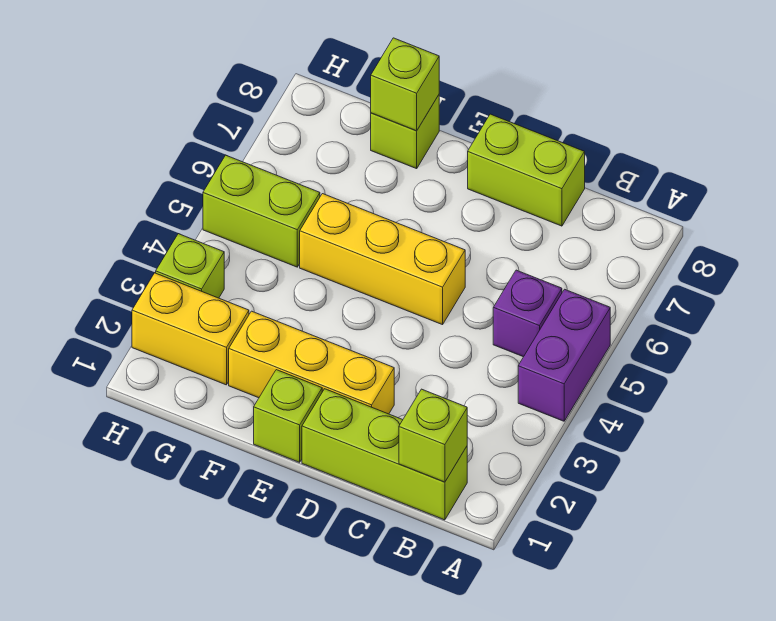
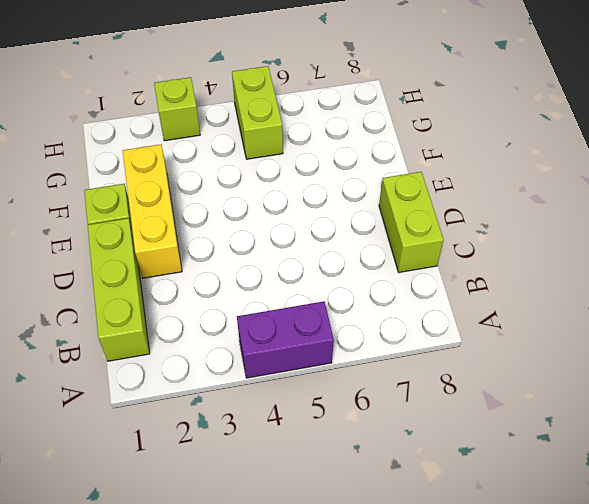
none -> purple brick B5 level 1
none -> yellow brick D5:F5 level 1
none -> lime brick F8 level 1

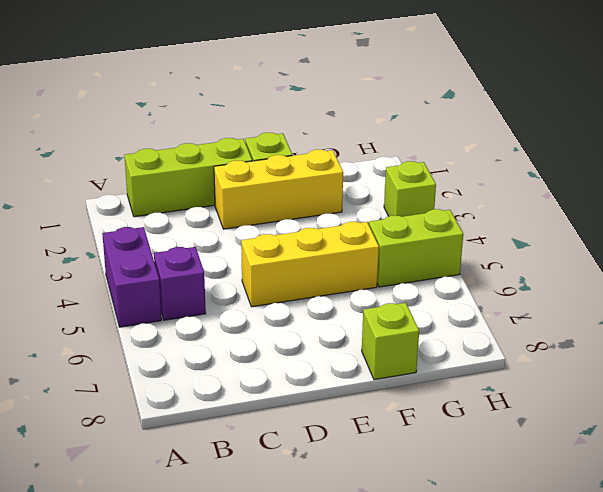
none -> lime brick C8:D8 level 1
none -> yellow brick G2:H2 level 1
none -> lime brick B1 level 2

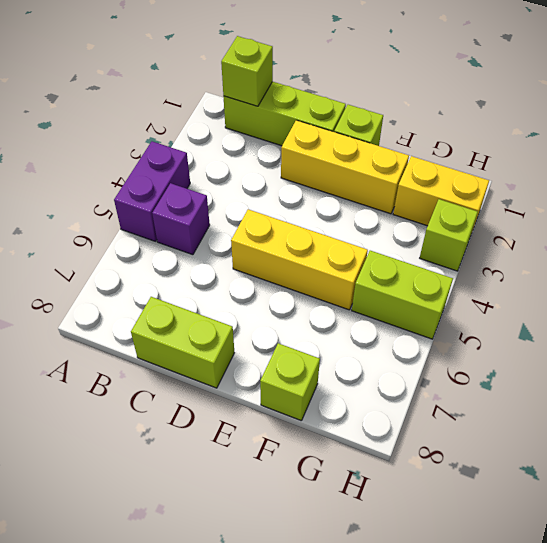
none -> lime brick F8 level 2

